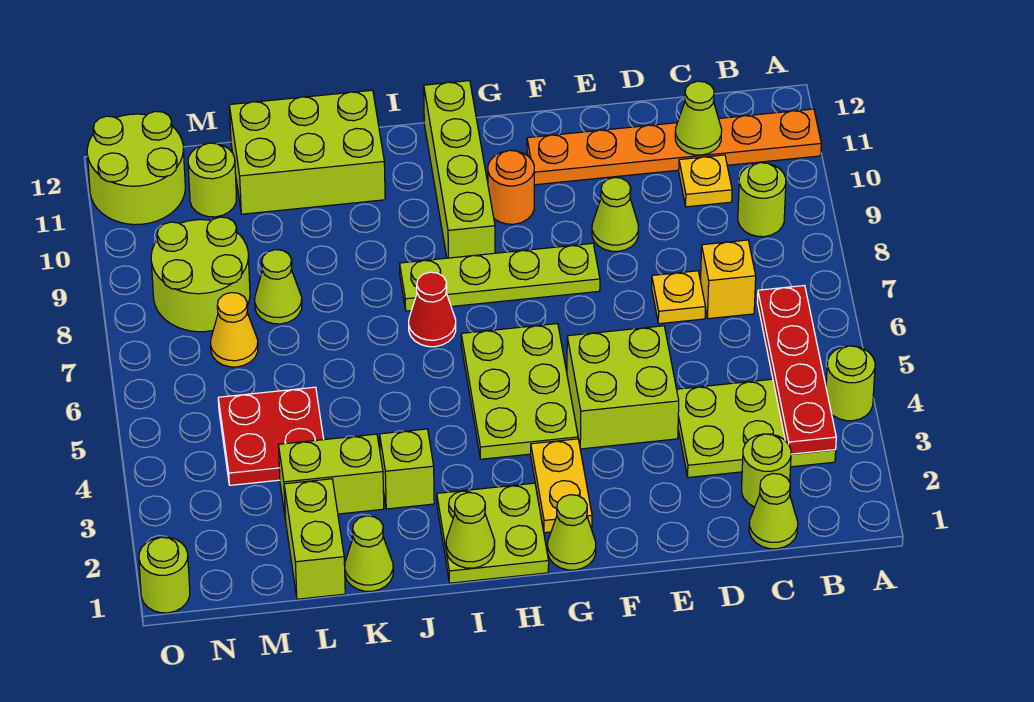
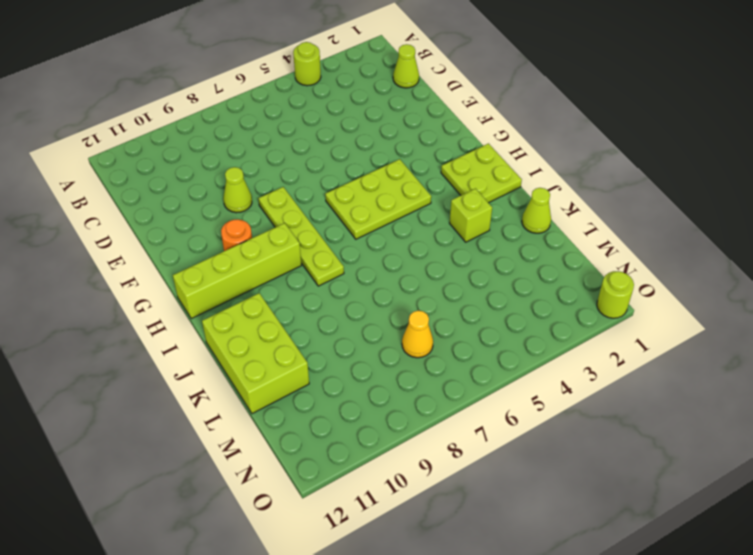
none -> orange plate A11:F11 level 1
none -> lime plate B3:D4 level 1
none -> lime round brick B9 level 1
none -> lime round brick C2 level 1

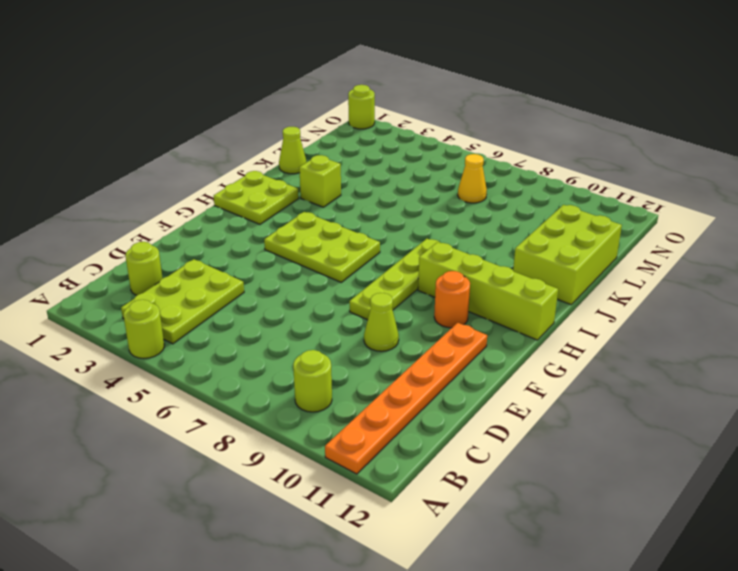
none -> lime cone C1 level 1
none -> yellow brick C7 level 1
none -> yellow plate C10 level 1
none -> yellow plate D7 level 1

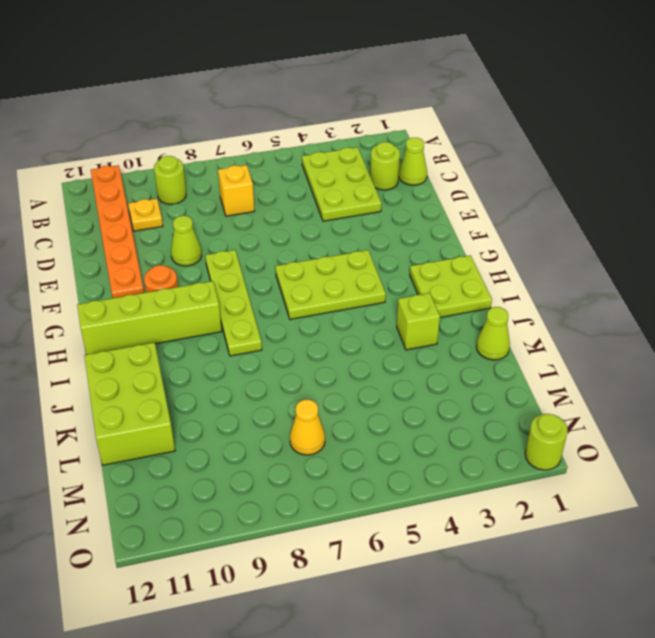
none -> lime round brick A4 level 1
none -> yellow plate D7 level 1
none -> lime brick E4:F5 level 1
none -> lime cone G1 level 1

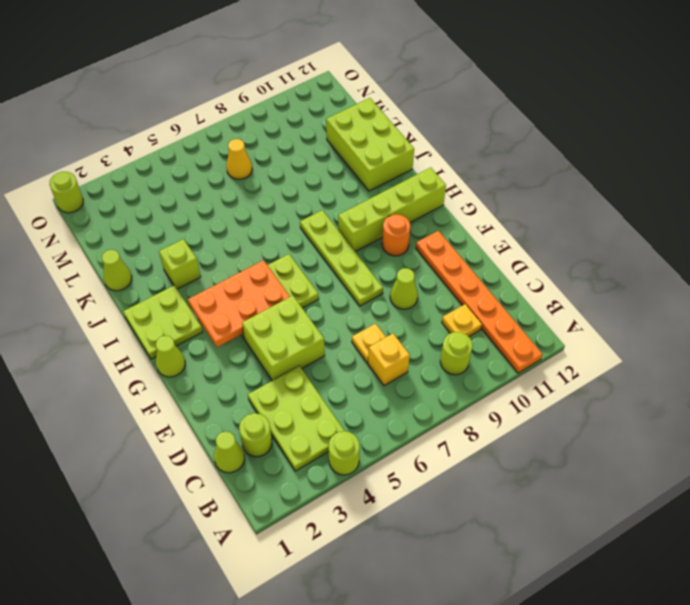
orange plate G3:H5 level 2 -> none
none -> yellow plate G2:G3 level 1
none -> red cone I7 level 1
none -> lime brick K3:L3 level 1
none -> lime brick L1:L2 level 1

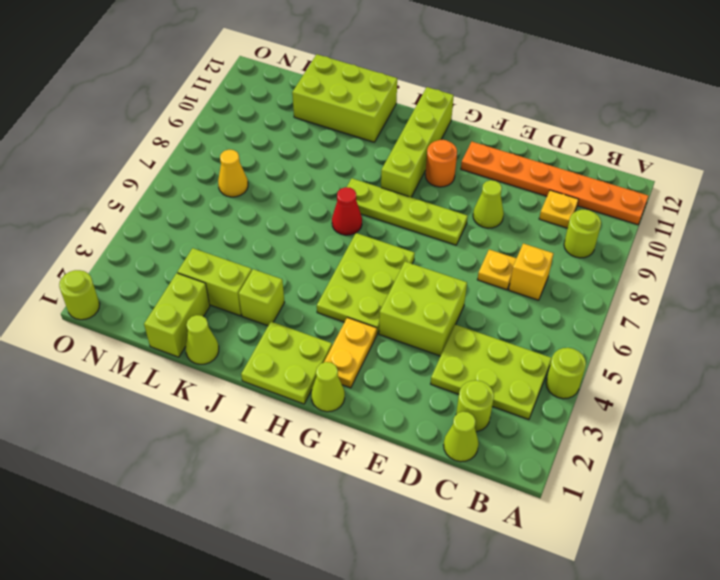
none -> red plate L4:M5 level 1
none -> lime cone L8 level 1
none -> lime round brick M8:N9 level 1
none -> lime round brick M11 level 1

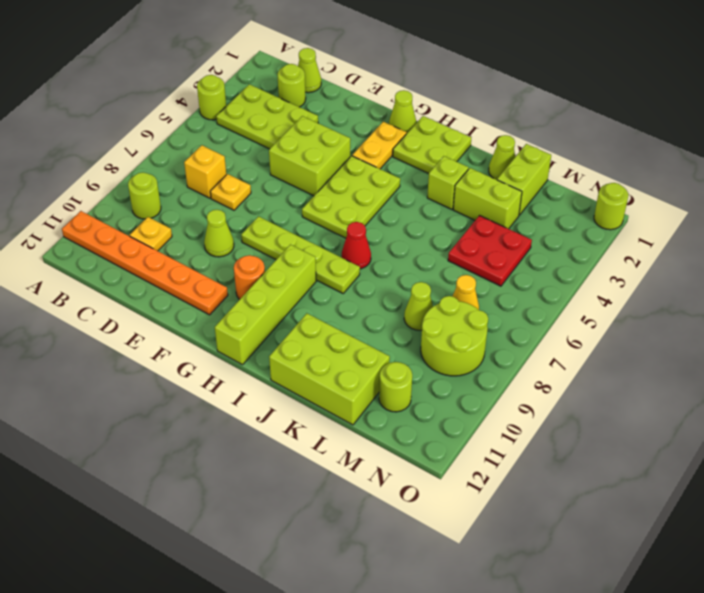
none -> lime round brick N11:O12 level 1
none -> red plate B3:B6 level 2
none -> lime cone C11 level 2
none -> lime cone I1 level 2

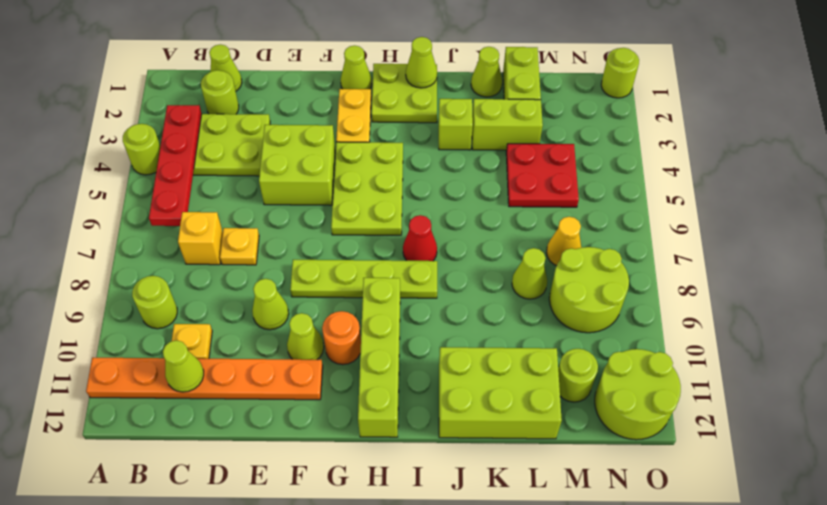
lime cone F10 level 1 -> none

